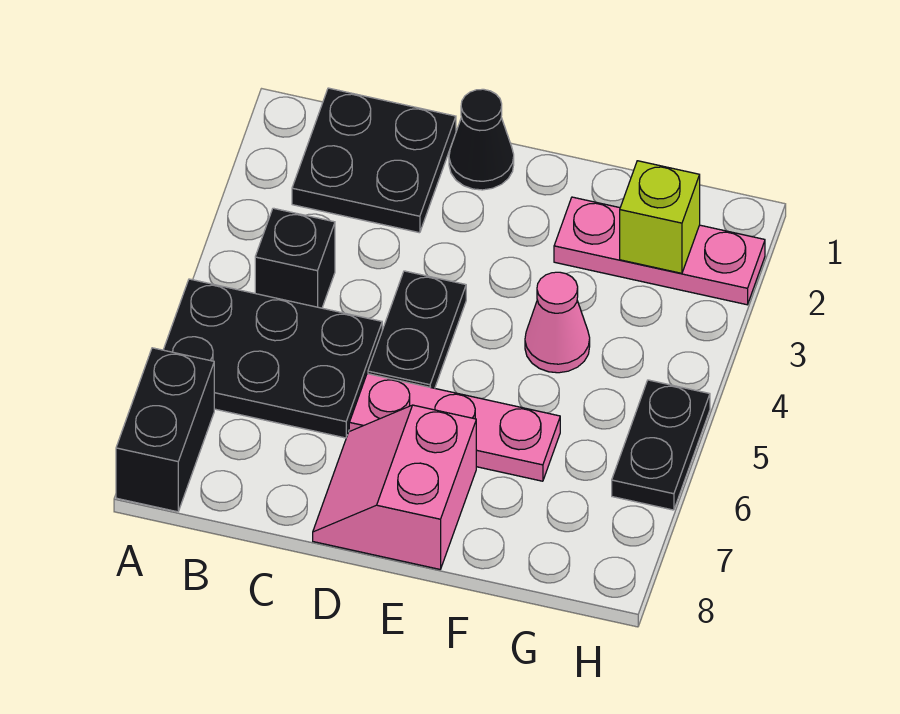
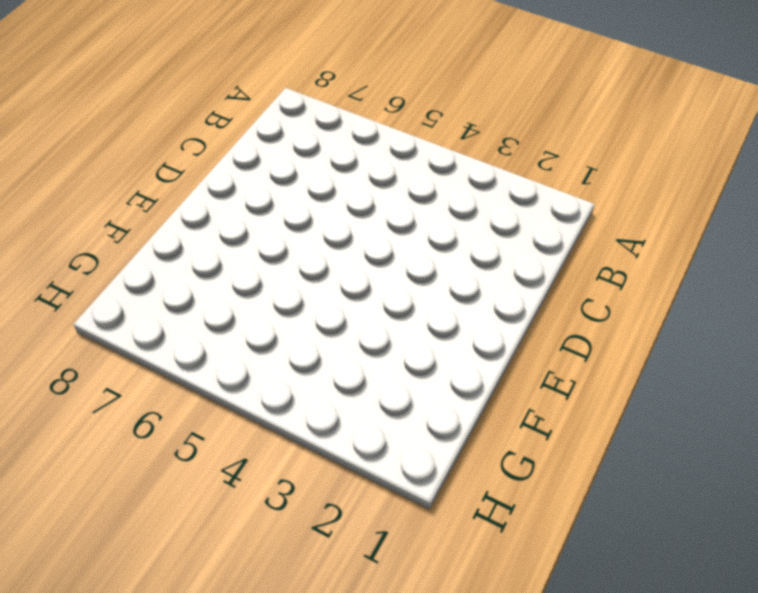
none -> black plate A5:C6 level 1
none -> black brick A7:A8 level 1
none -> black plate B1:C2 level 1

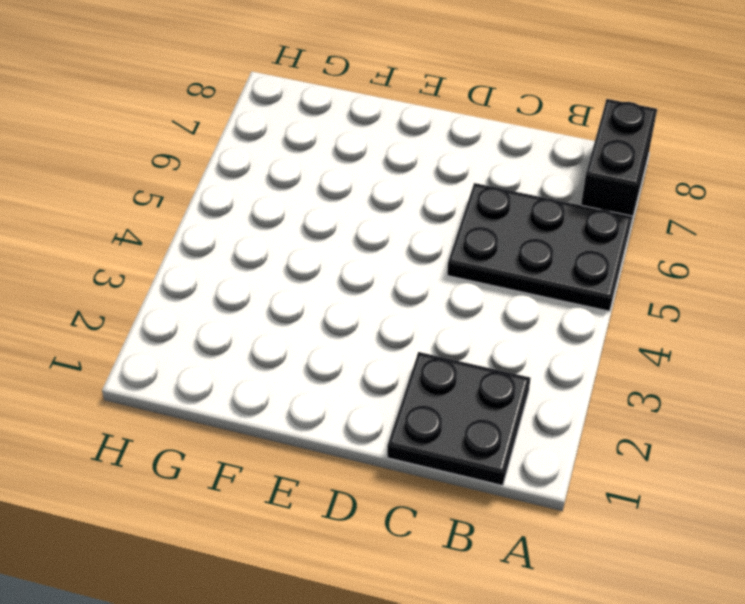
none -> black brick B4 level 1
none -> black cone D1 level 1
none -> black plate D4:D5 level 1

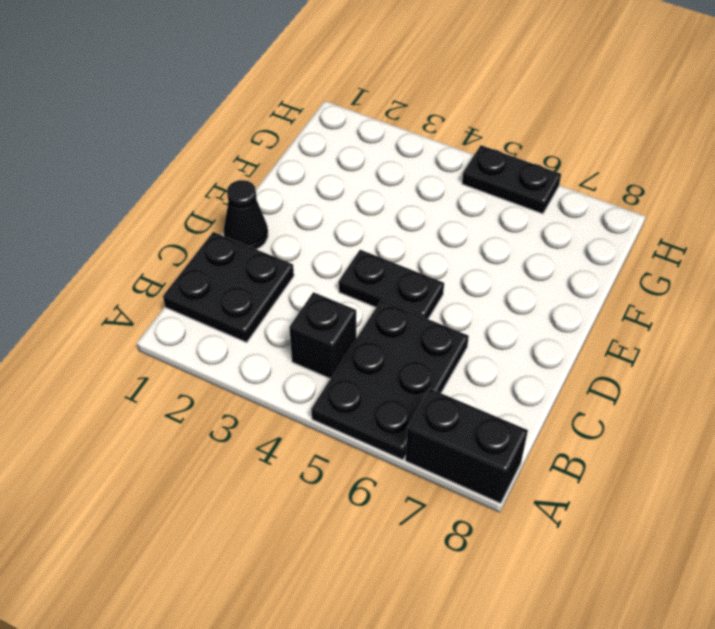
none -> pink plate D6:F6 level 1
none -> pink slope D7:E8 level 1 top E
none -> pink plate F2:H2 level 1

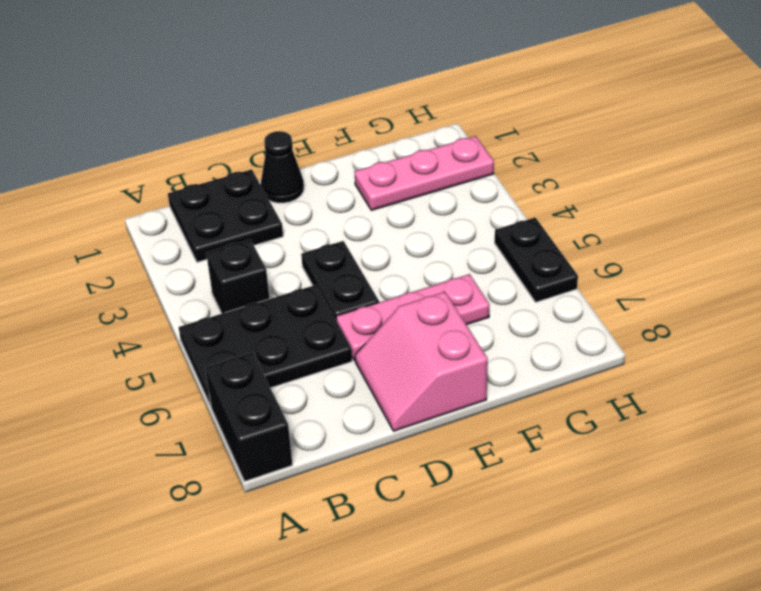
none -> pink cone F4 level 1
none -> lime brick G2 level 2

